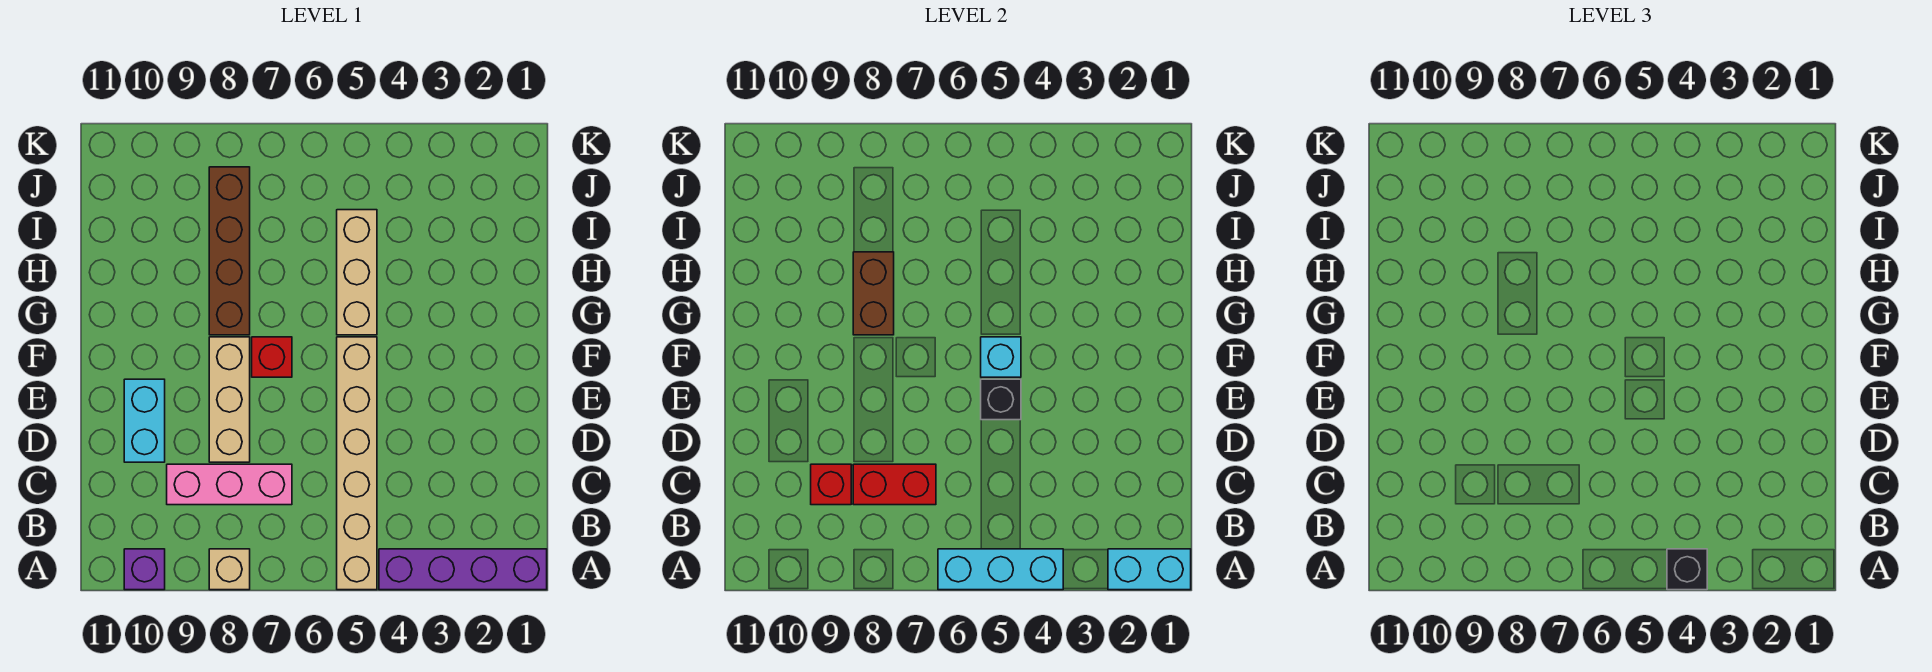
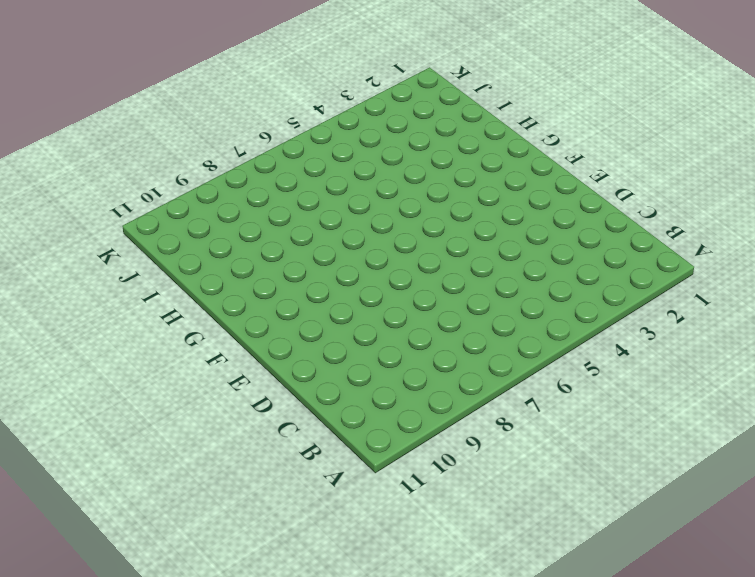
none -> purple brick A1:A4 level 1
none -> tan brick A5:F5 level 1
none -> tan brick A8 level 1

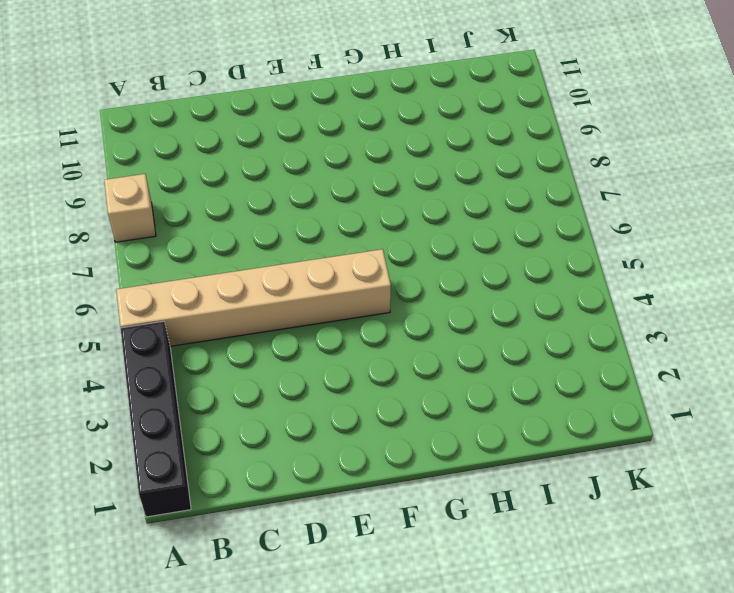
black brick A1:A4 level 1 -> purple brick A1:A4 level 1
none -> purple brick A10 level 1
none -> pink brick C7:C9 level 1
none -> tan brick D8:F8 level 1

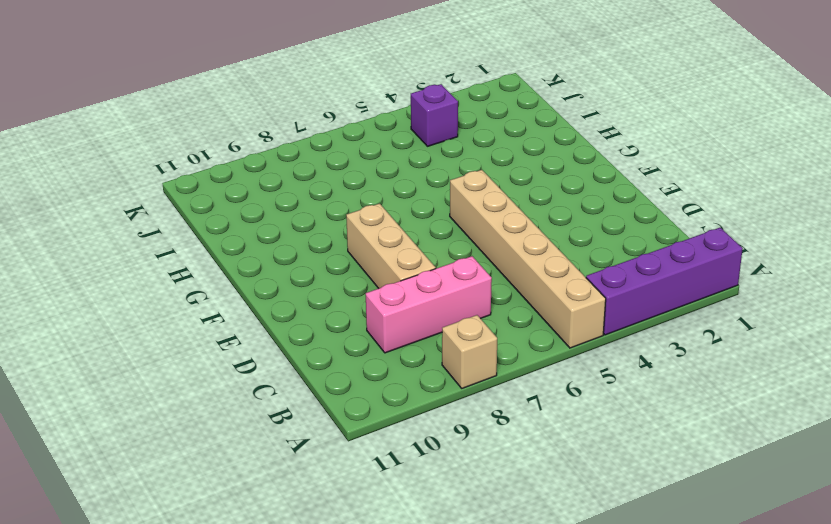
purple brick J4 level 1 -> purple brick A10 level 1
none -> cyan brick D10:E10 level 1
none -> red brick F7 level 1
none -> tan brick G5:I5 level 1

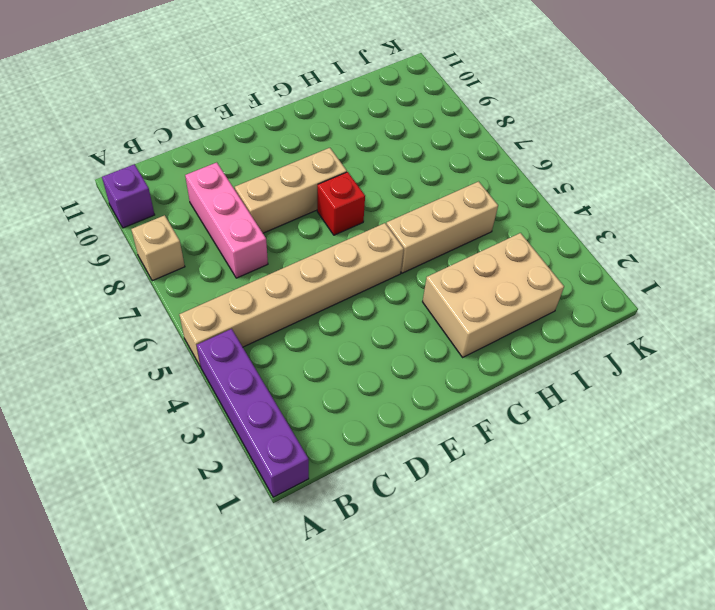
tan brick G2:I3 level 1 -> none
none -> cyan brick D10:E10 level 1
none -> brown brick G8:J8 level 1
none -> cyan brick A1:A2 level 2

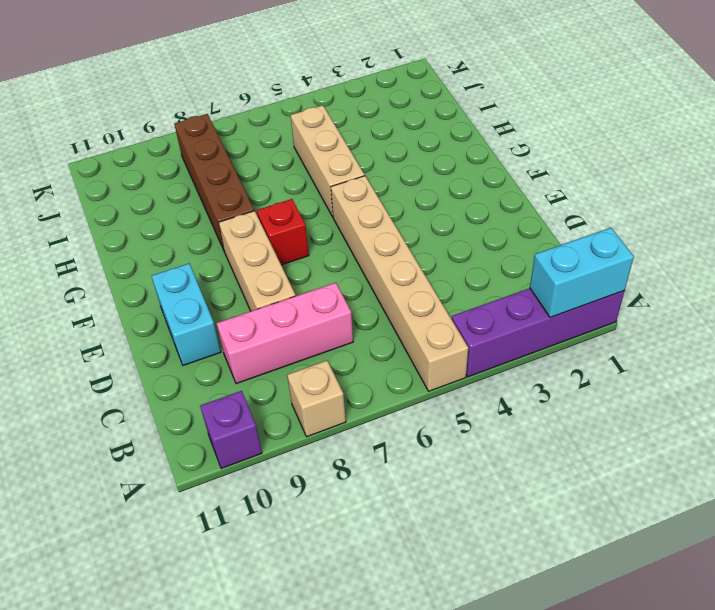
none -> cyan brick A4:A6 level 2
none -> red brick C7:C8 level 2
none -> red brick C9 level 2

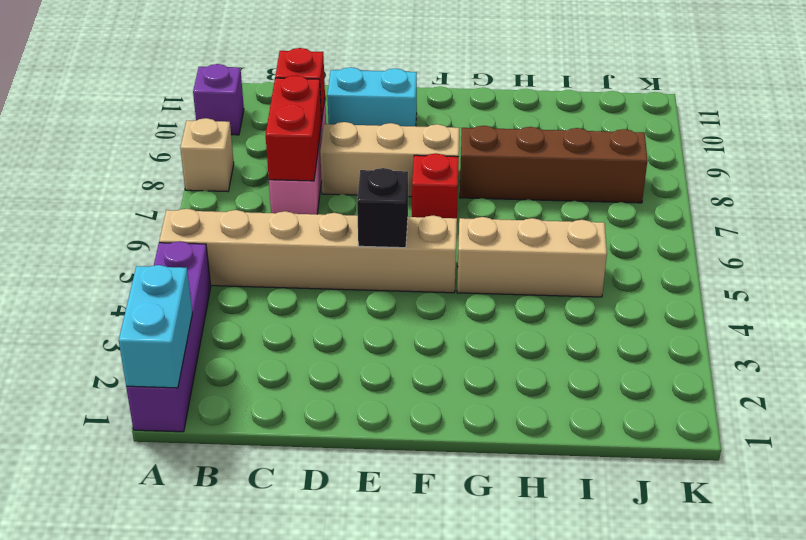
none -> cyan brick A4:A6 level 2
none -> cyan brick F5 level 2
none -> brown brick G8:H8 level 2

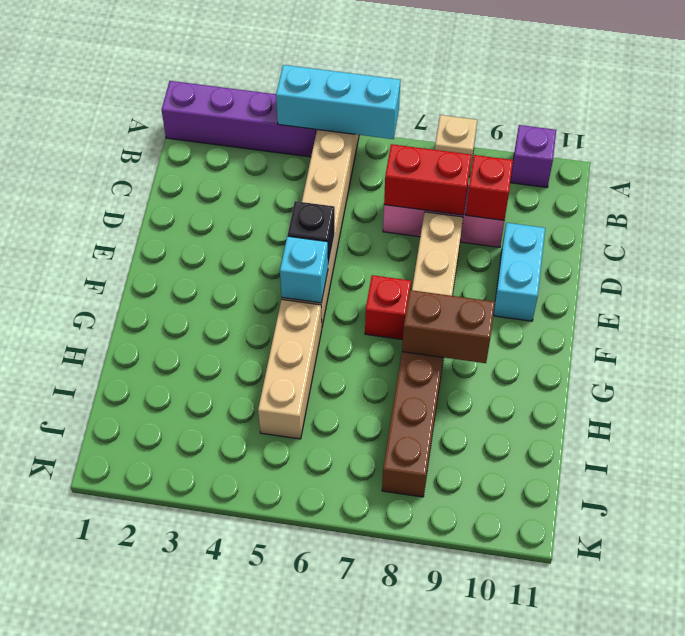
brown brick G8:G9 level 2 -> brown brick G8:H8 level 2
none -> cyan brick A1:A2 level 2
none -> black brick A4 level 3

